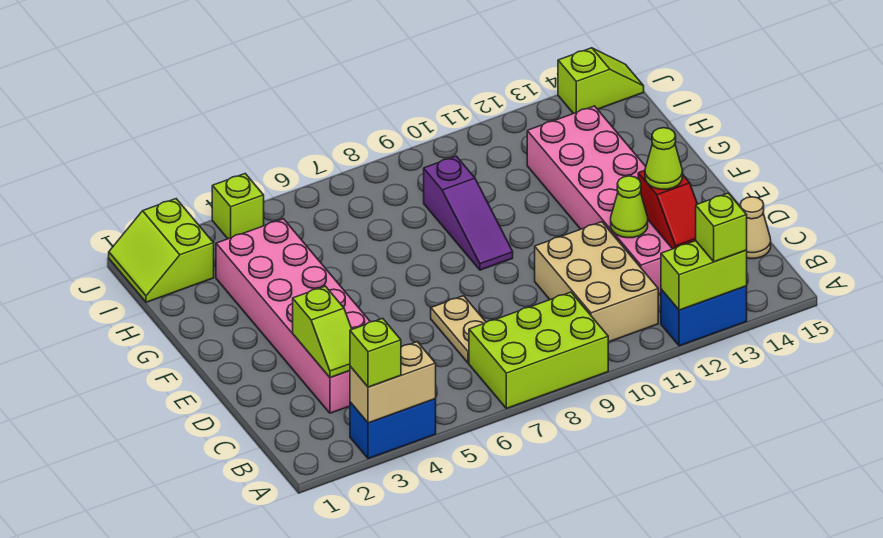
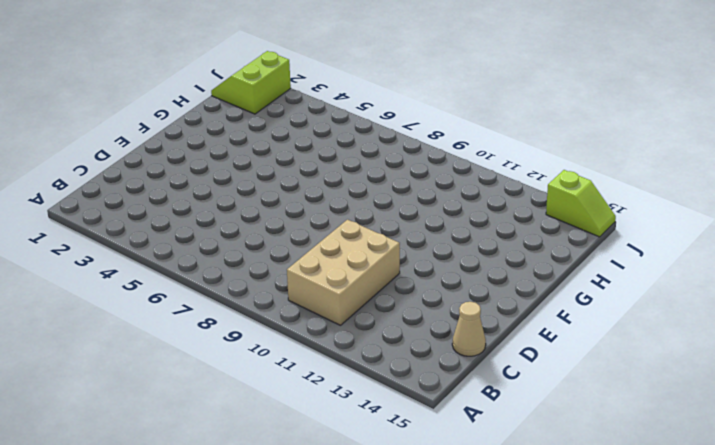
none -> blue brick A3:A4 level 1
none -> lime brick A7:B9 level 1
none -> blue brick A12:A13 level 1

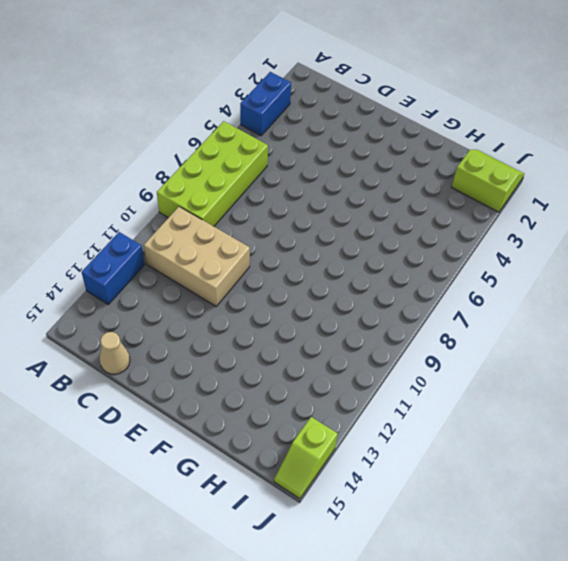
lime brick A6:B9 level 1 -> lime brick A7:B9 level 1
none -> pink brick C3:H4 level 1
none -> tan plate C7:D7 level 1
none -> pink brick C12:H13 level 1

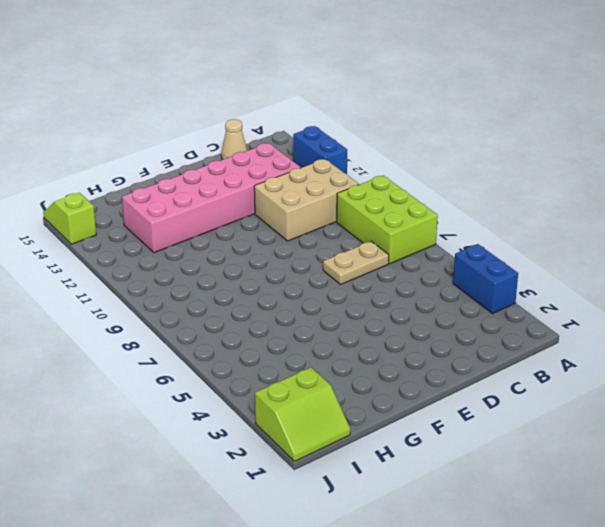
none -> pink brick C3:H4 level 1
none -> purple slope F9:H9 level 1 top H
none -> lime brick J4 level 1

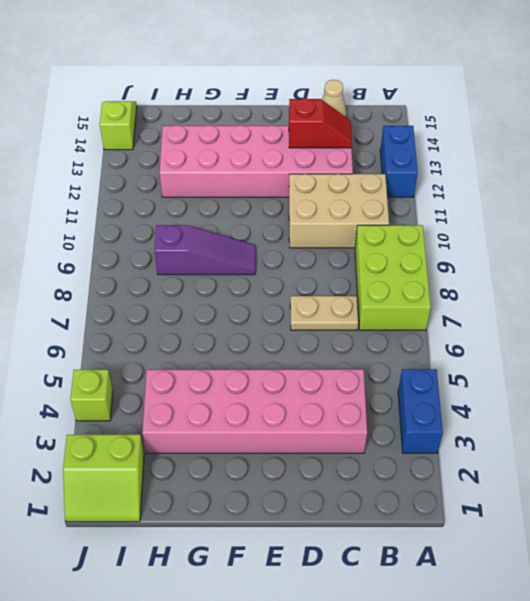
none -> tan brick A3:A4 level 2
none -> lime brick A12:A13 level 2
none -> lime slope C3:D3 level 2 top D

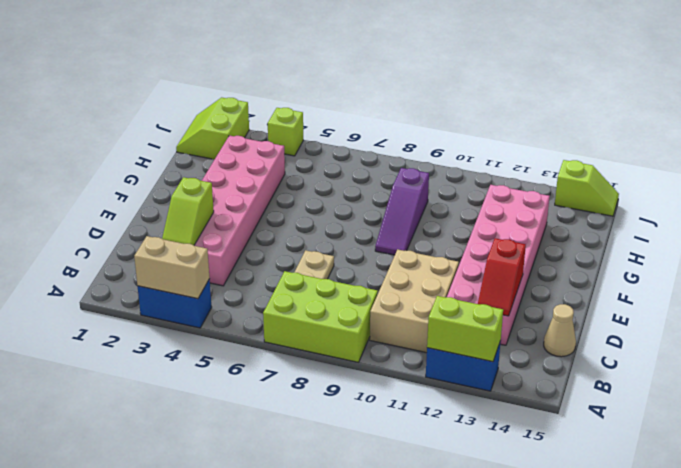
none -> lime cone D12 level 2
none -> lime brick A3 level 3
none -> lime brick A13 level 3

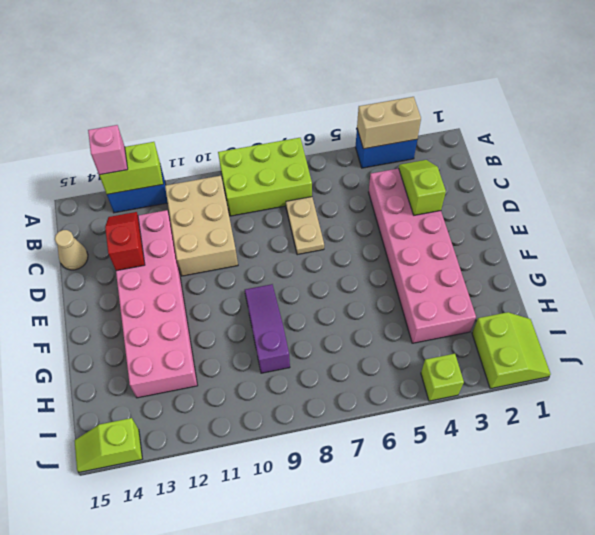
pink brick A13 level 3 -> lime brick A13 level 3
none -> lime cone D12 level 2
none -> lime brick A3 level 3
none -> lime cone D13 level 3

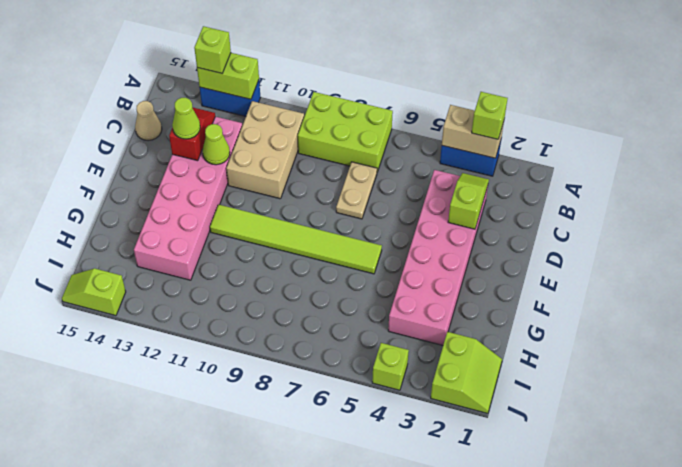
lime tile F6:F11 level 1 -> purple slope F9:H9 level 1 top H

